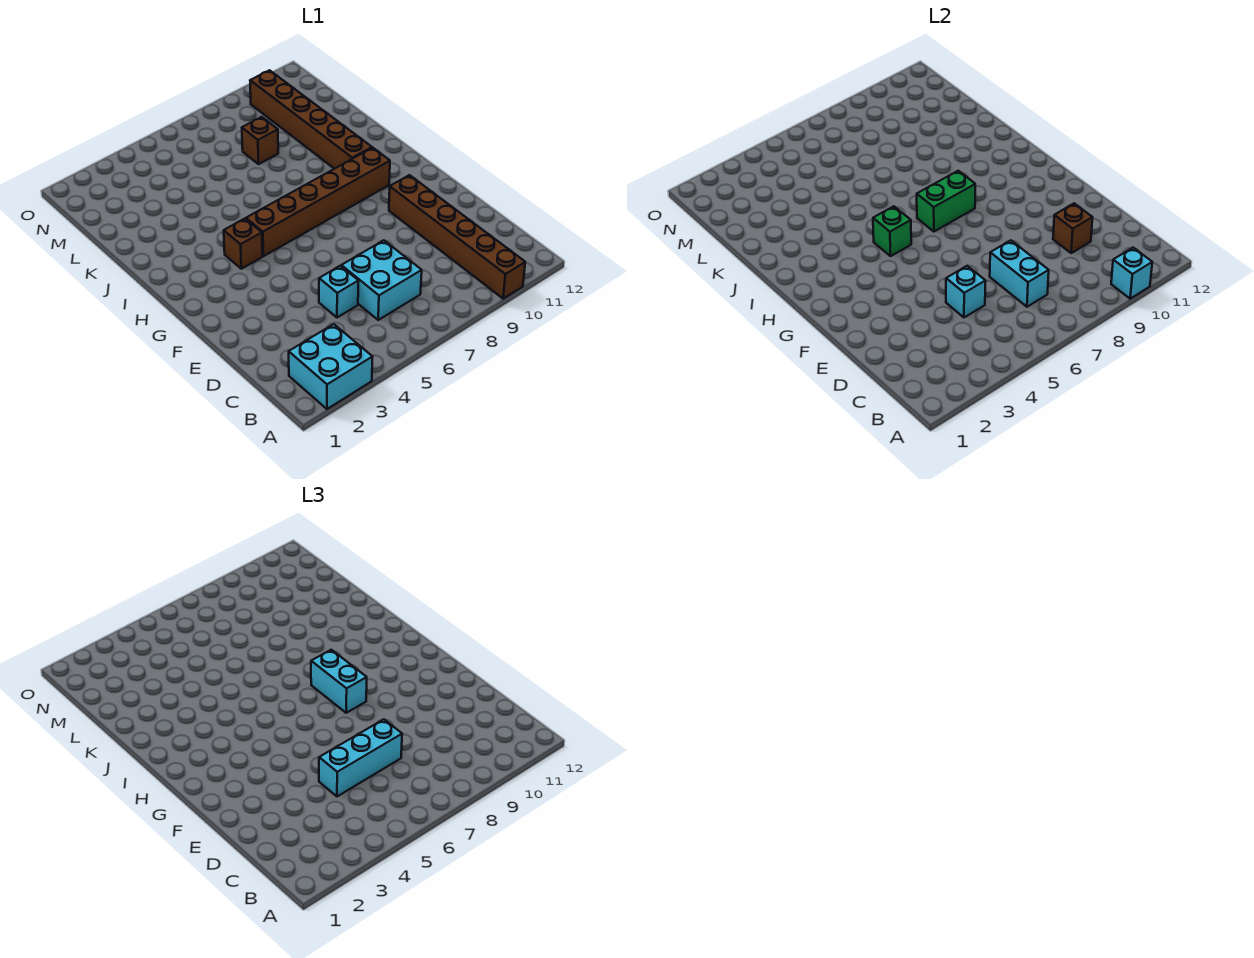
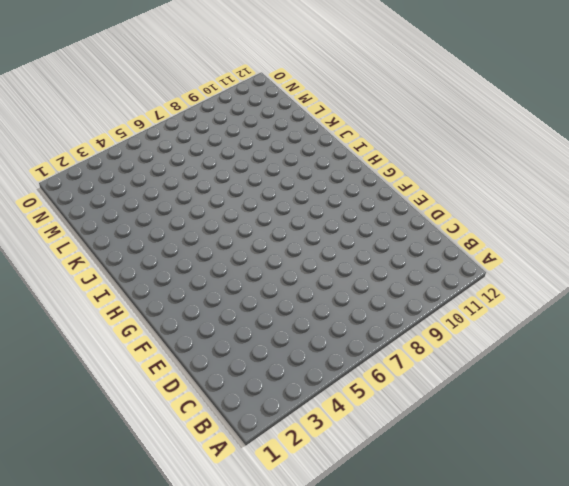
none -> cyan brick A2:B3 level 1
none -> brown brick A10:F10 level 1
none -> cyan brick C6:D7 level 1

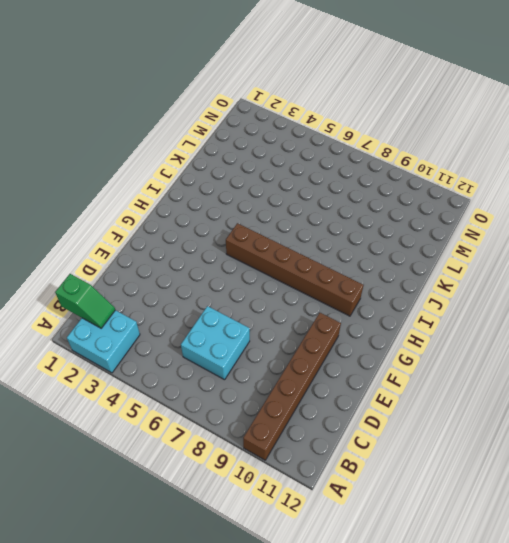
green slope B1:B2 level 2 top 1 -> none
none -> cyan brick D5 level 1
none -> brown brick H4 level 1
none -> brown brick I10:N10 level 1

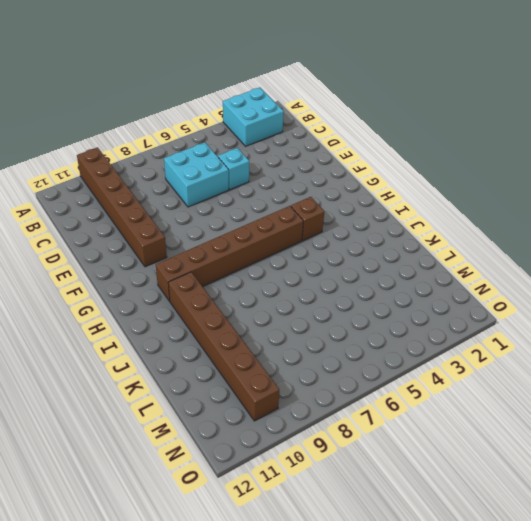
none -> brown brick L8 level 1
none -> cyan brick A10 level 2
none -> cyan brick C7:D7 level 2

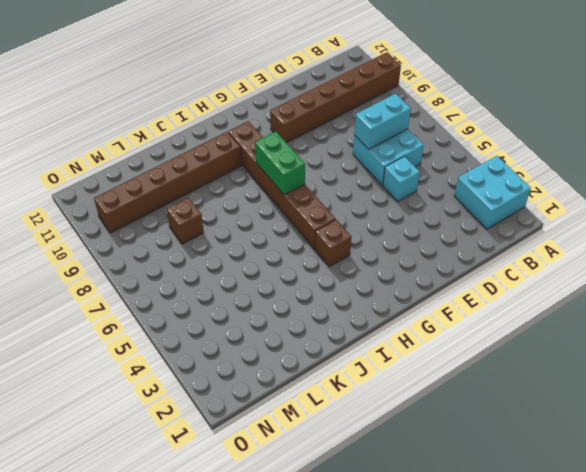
none -> cyan brick A10 level 2
none -> cyan brick D5 level 2
none -> brown brick D10 level 2

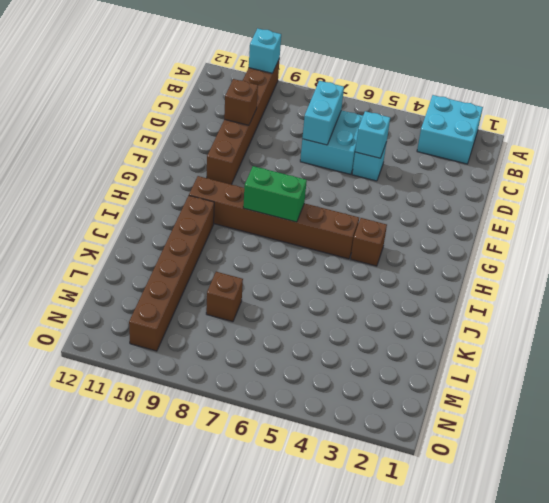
none -> green brick H5 level 2
none -> cyan brick D5:D7 level 3
none -> cyan brick G8:H8 level 3

